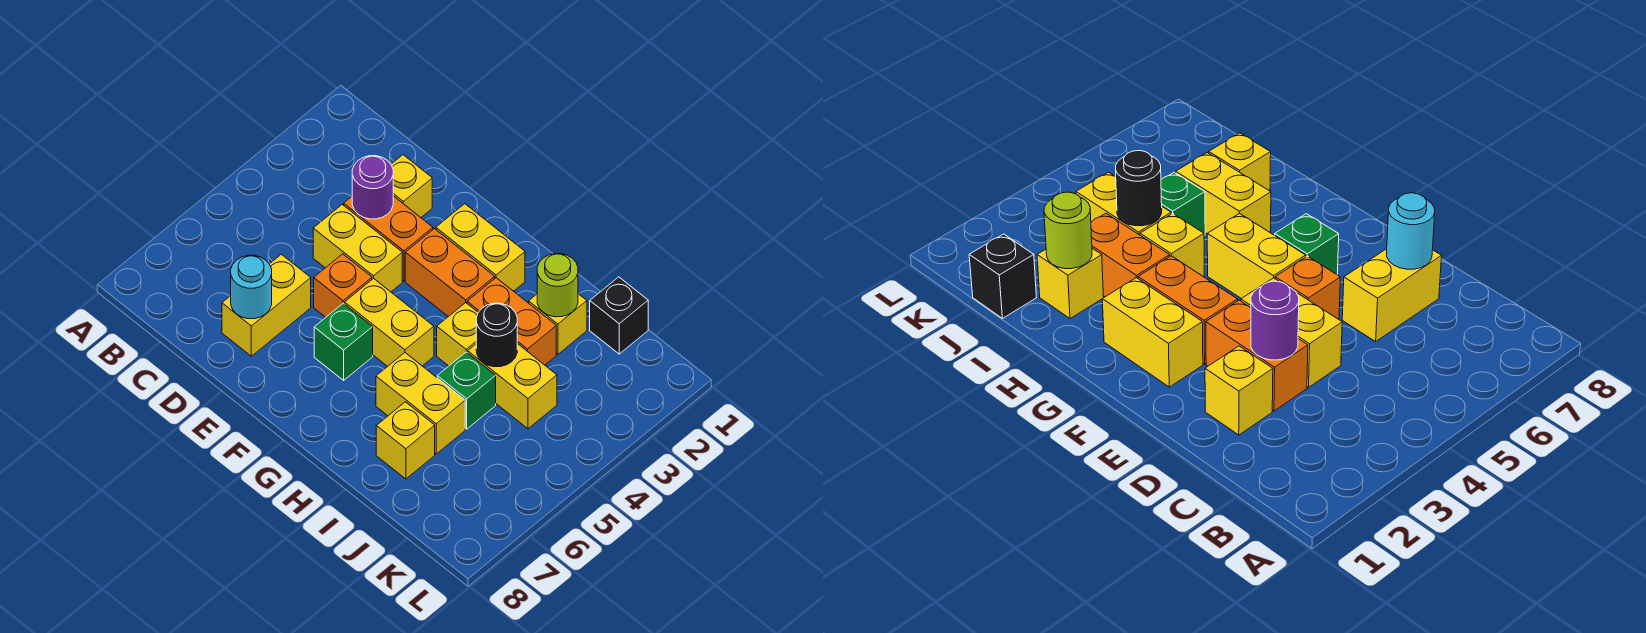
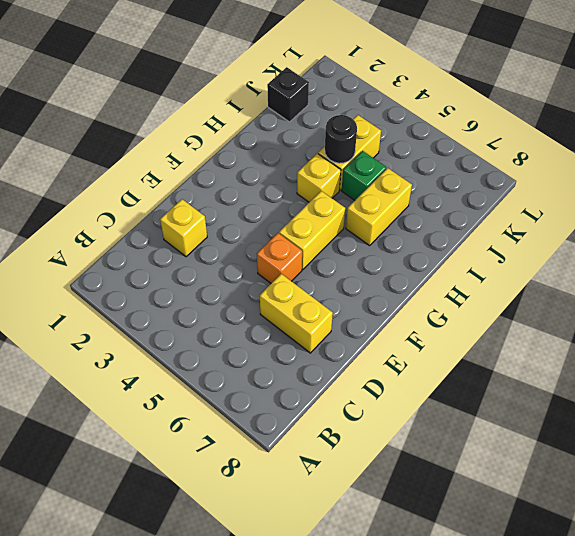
none -> orange brick D3:E3 level 1
none -> yellow brick D4:E4 level 1
none -> yellow brick F2:G2 level 1

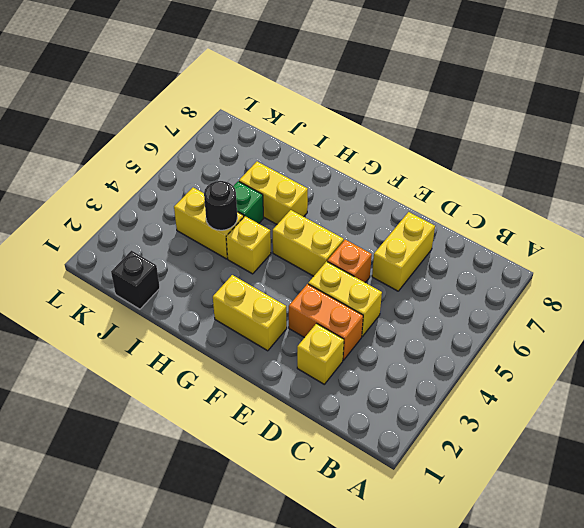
none -> orange brick F3:G3 level 1
none -> green brick F6 level 1
none -> orange brick H3:I3 level 1

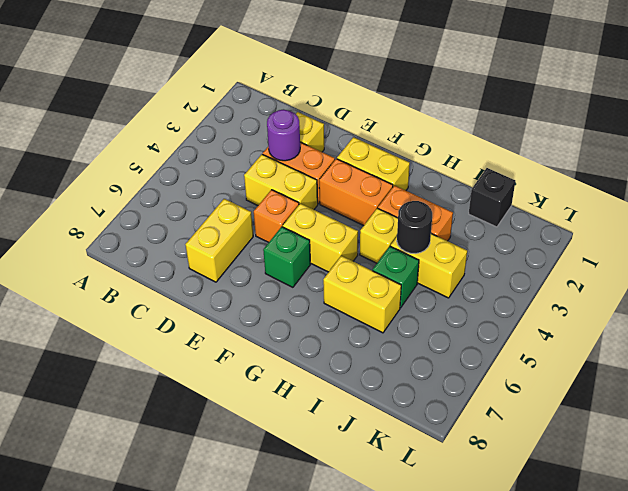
none -> yellow brick I2 level 1
none -> yellow brick I7 level 1
none -> cyan round brick D7 level 2

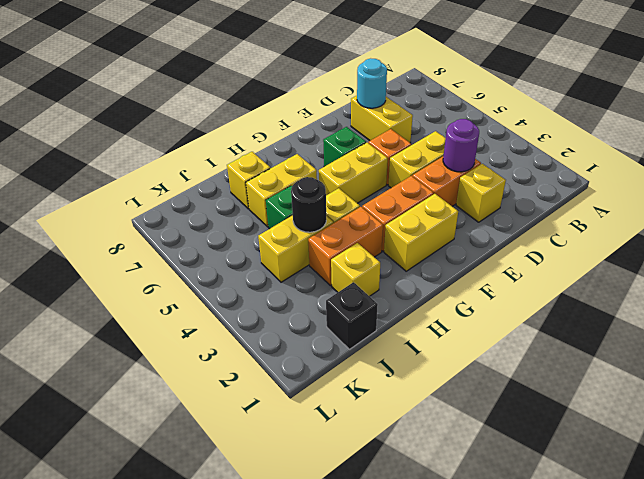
none -> lime round brick I2 level 2

